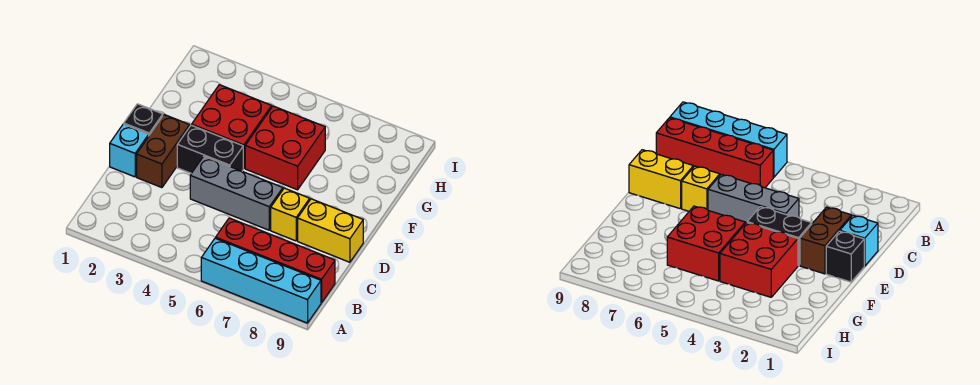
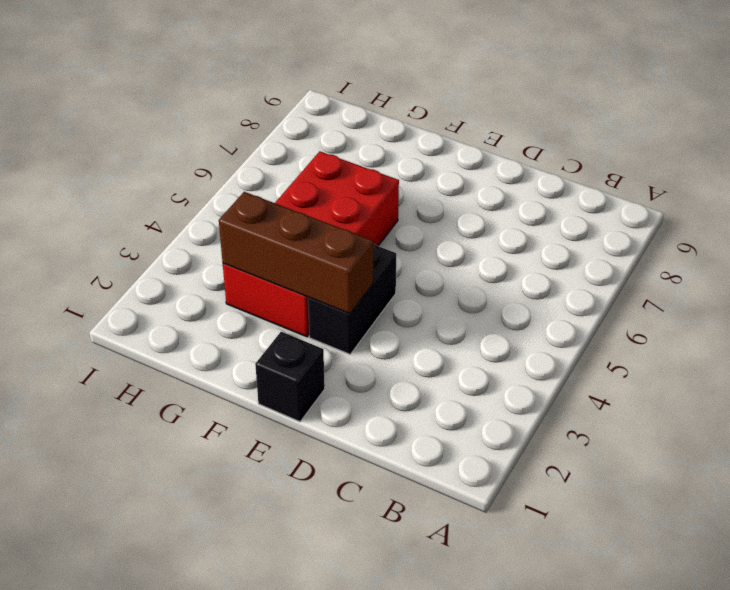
brown brick E3:G3 level 2 -> none
none -> cyan brick A6:A9 level 1
none -> red brick B6:B9 level 1

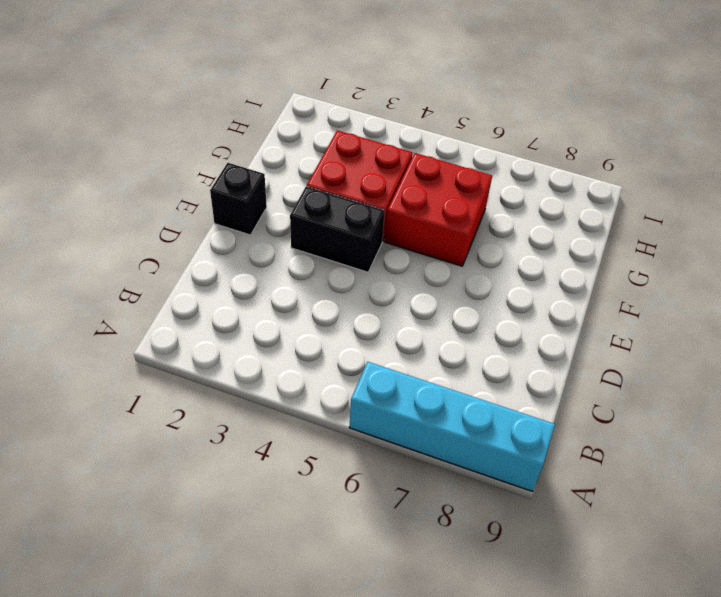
none -> red brick B6:B9 level 1
none -> cyan brick D1 level 1

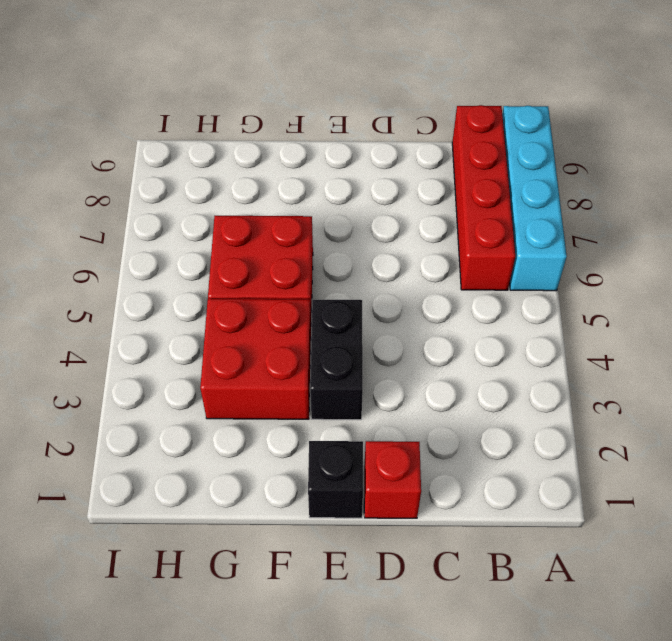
red brick D1 level 1 -> cyan brick D1 level 1
none -> brown brick D2:E2 level 1
none -> grey brick D4:D6 level 1

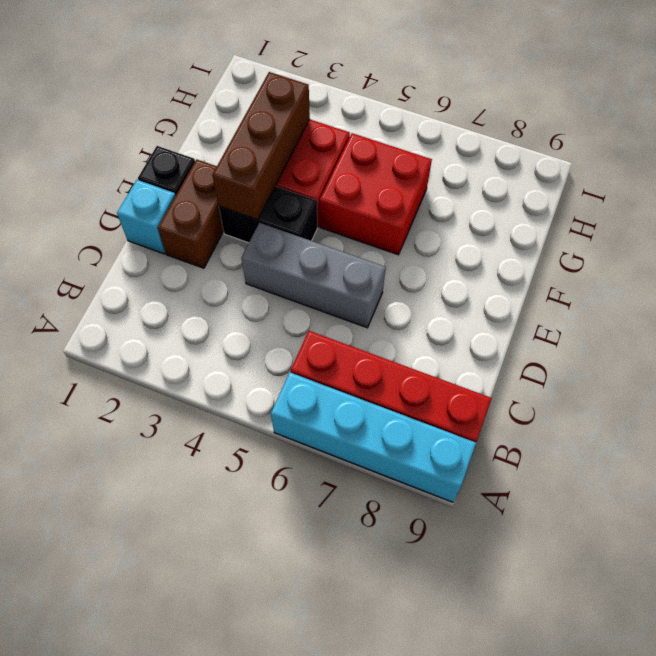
brown brick E3:G3 level 2 -> none
none -> yellow brick D7 level 1
none -> yellow brick D8:D9 level 1

